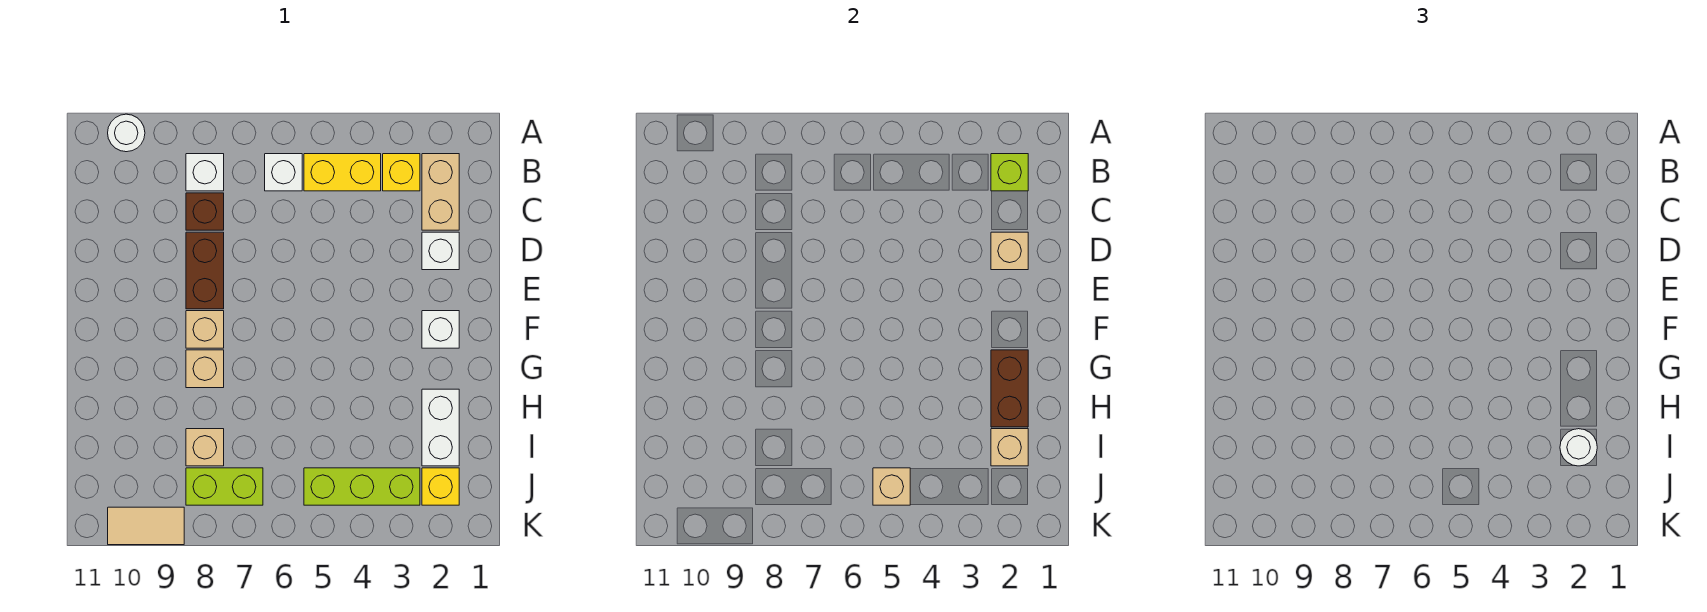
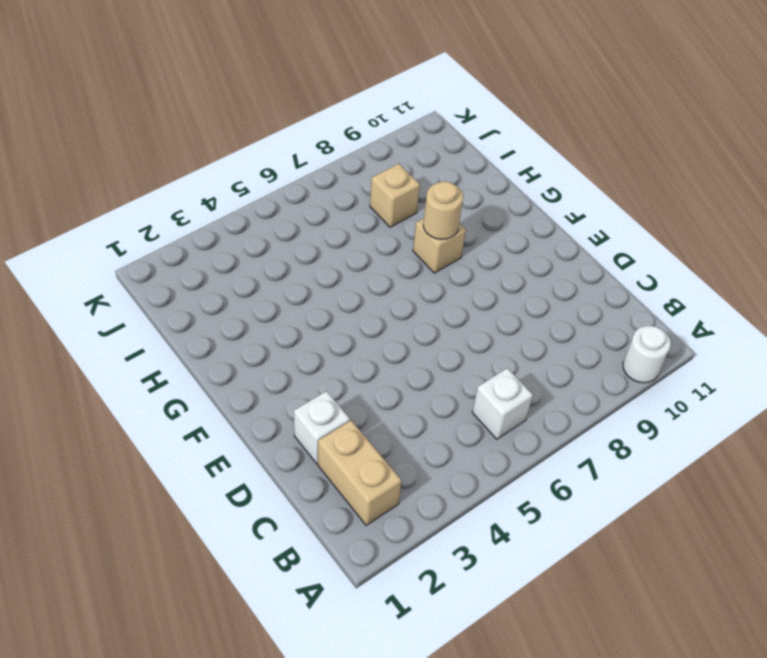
tan round brick G8 level 2 -> none
none -> yellow brick B3 level 1
none -> yellow brick B4:B5 level 1
none -> white brick B8 level 1

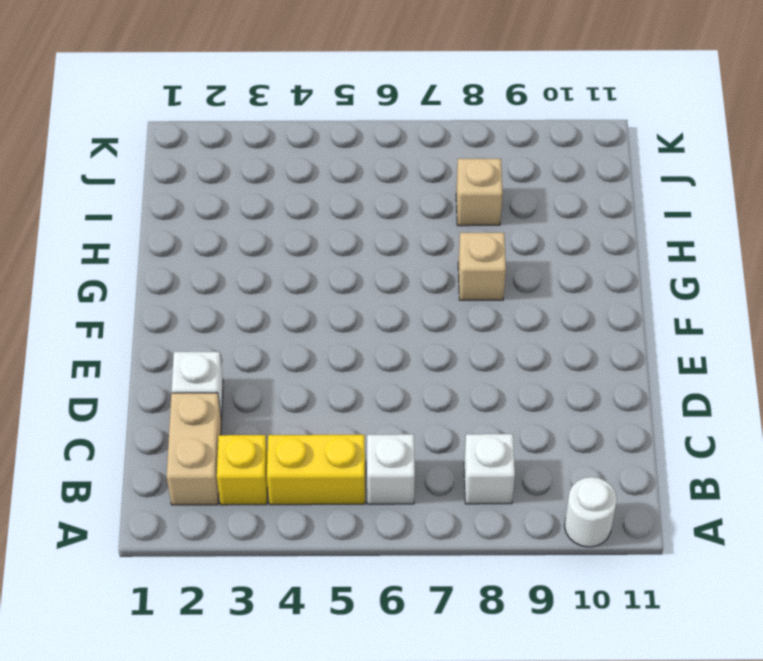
none -> brown brick C8 level 1
none -> brown brick D8:E8 level 1
none -> white brick F2 level 1

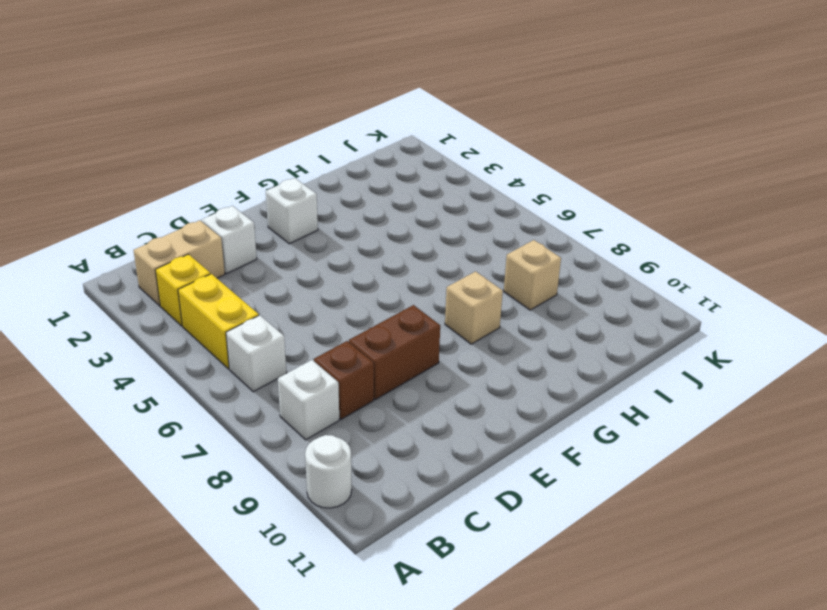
none -> tan brick F8 level 1
none -> white brick H2:I2 level 1
none -> yellow brick J2 level 1

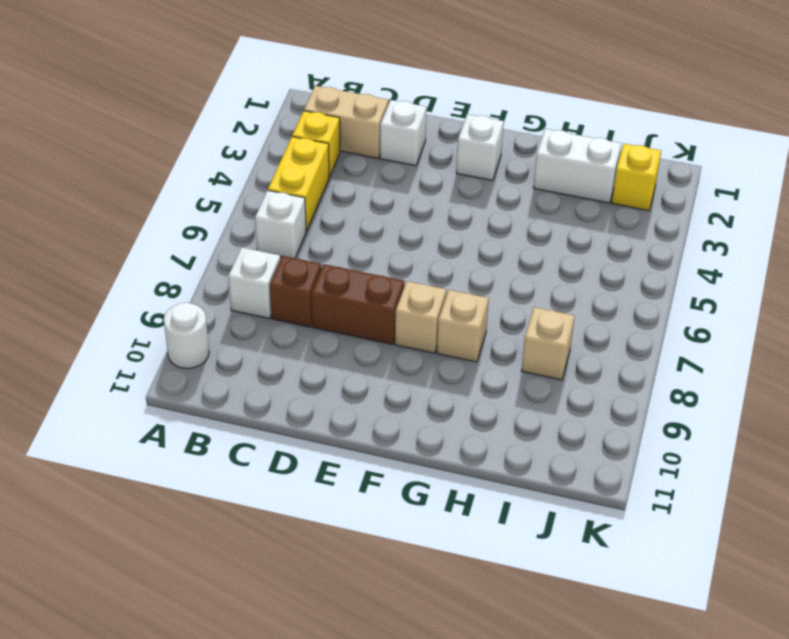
none -> lime brick J3:J5 level 1
none -> lime brick J7:J8 level 1
none -> tan tile K9:K10 level 1

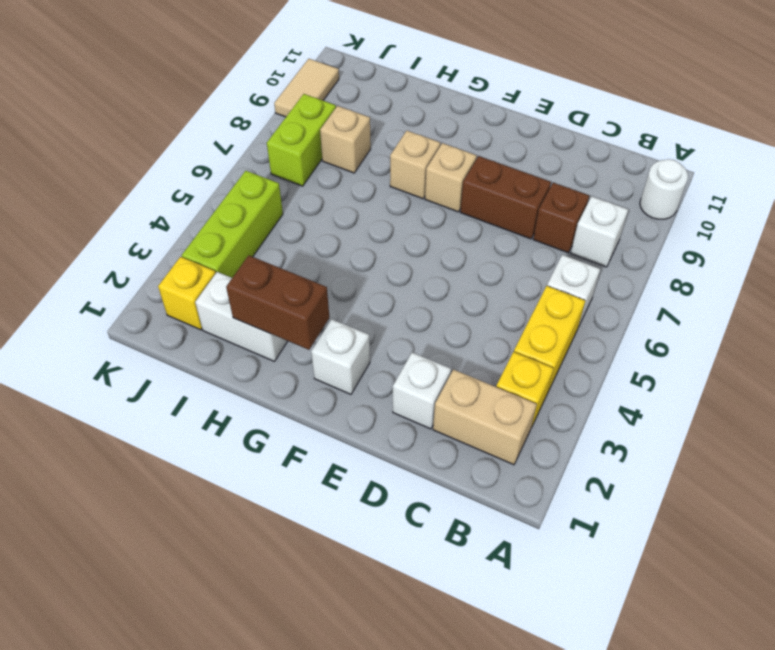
none -> lime brick B2 level 2
none -> tan brick D2 level 2
none -> tan brick I2 level 2

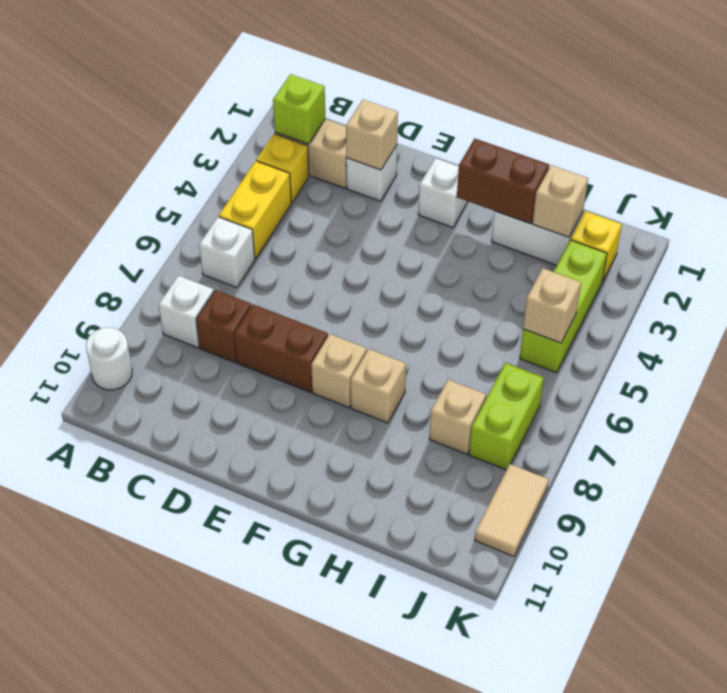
none -> white round brick I2 level 3

